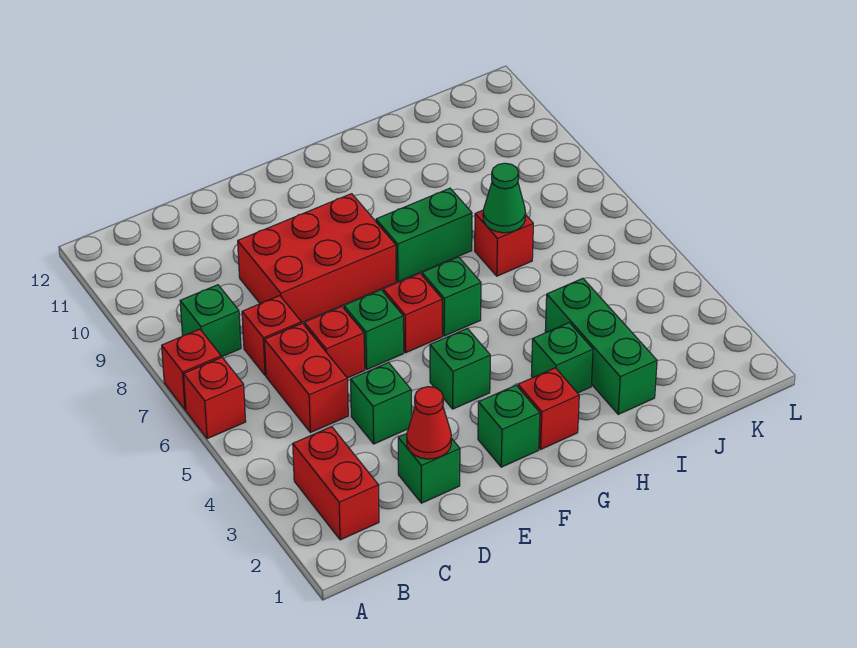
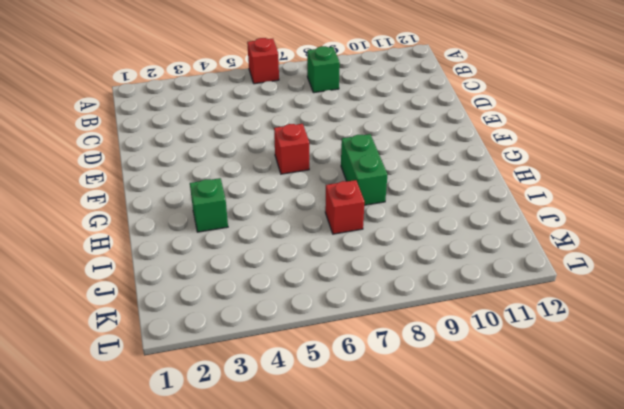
none -> red brick A7 level 1
none -> red brick B2:B3 level 1
none -> red brick C5:C6 level 1

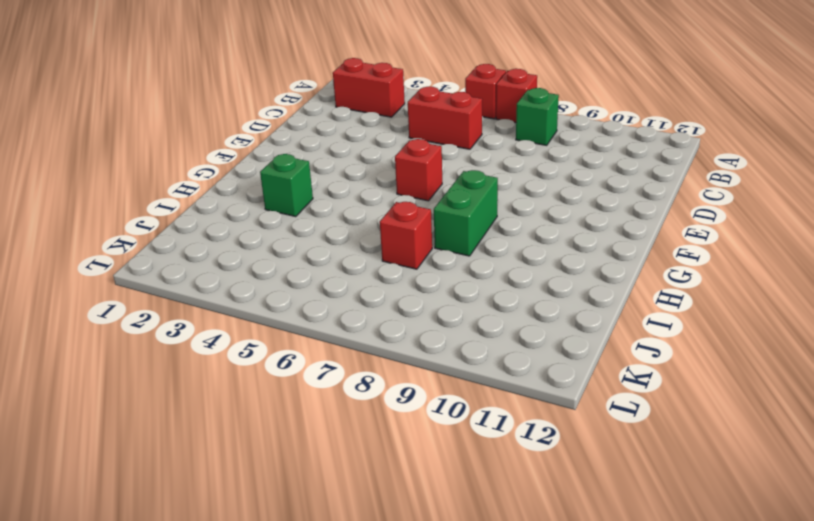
none -> red brick C7 level 1
none -> green brick D2 level 1
none -> green brick D4 level 1

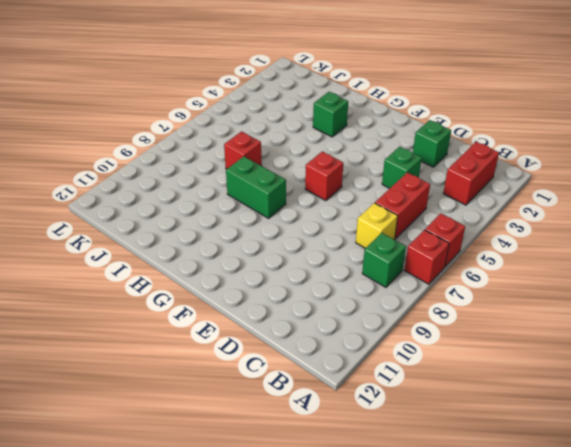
yellow brick C7 level 1 -> red brick C7 level 1
none -> red brick D6 level 1
none -> red brick D8:F9 level 1
none -> green brick E6 level 1

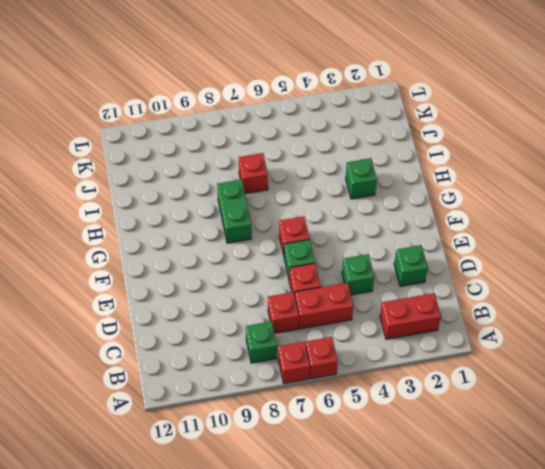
none -> red brick D8:F9 level 1
none -> green brick F2 level 1
none -> green brick F4 level 1

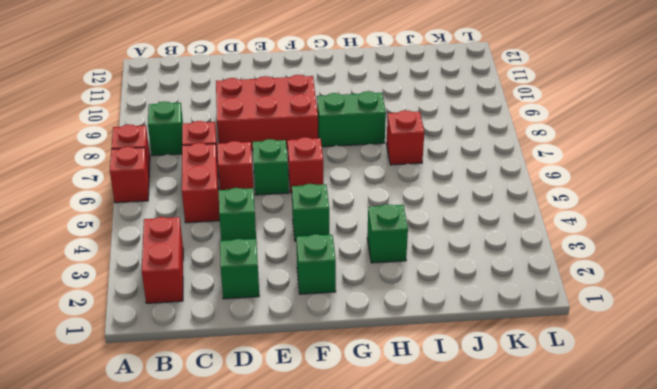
none -> red brick G2 level 1
none -> green brick G6 level 1
none -> green brick I2:I4 level 1

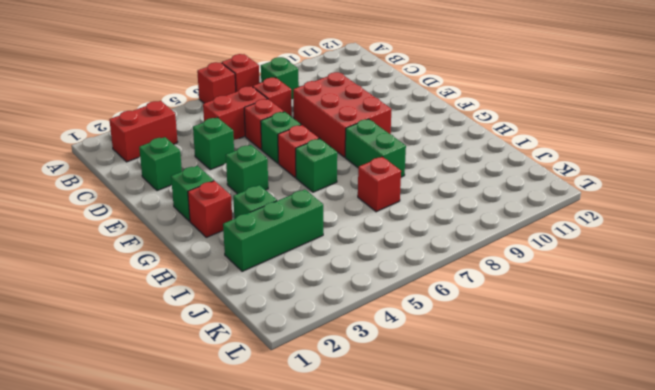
none -> red cone D2 level 2
none -> green cone I7 level 2

